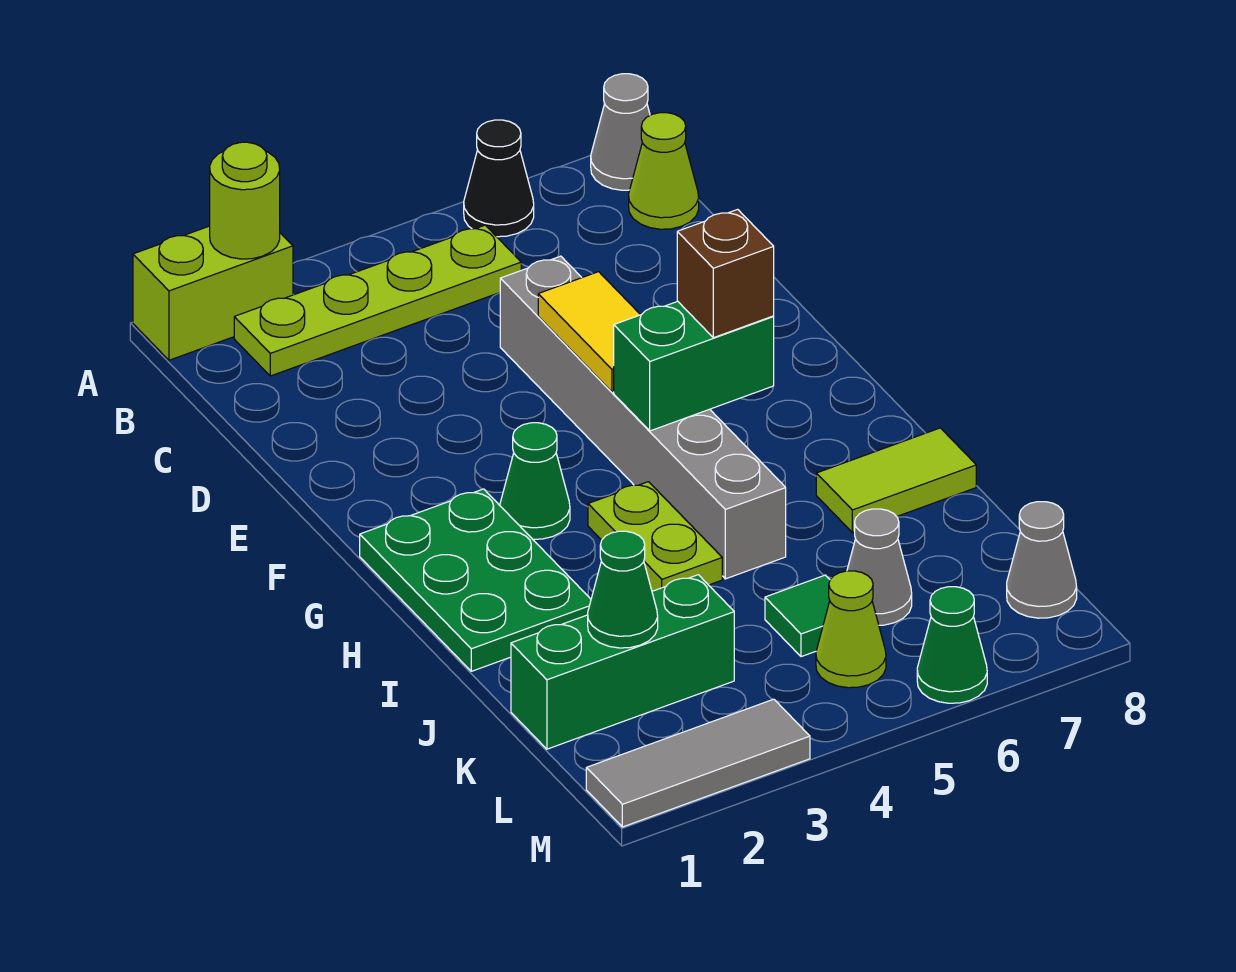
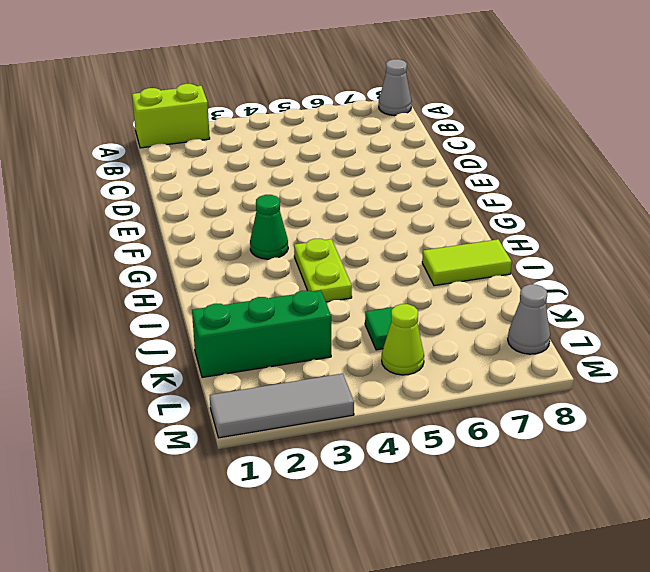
none -> black cone A6 level 1
none -> lime plate B2:B5 level 1
none -> lime cone B8 level 1

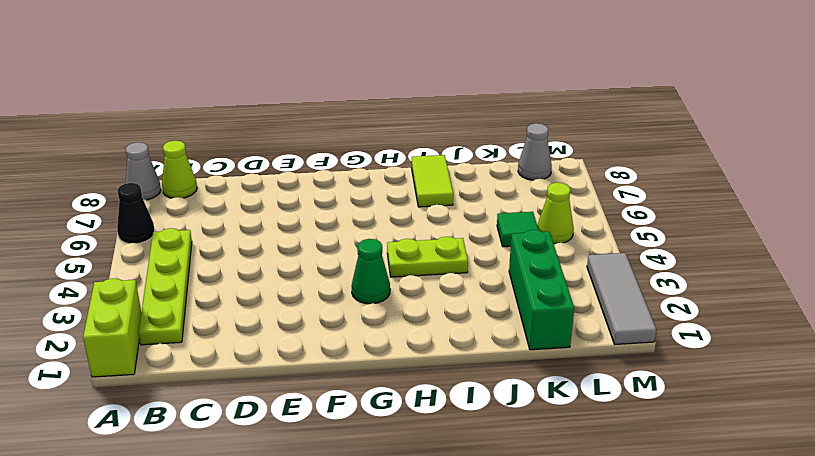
none -> grey brick D5:I5 level 1
none -> green plate G1:I2 level 1
none -> grey cone K6 level 1

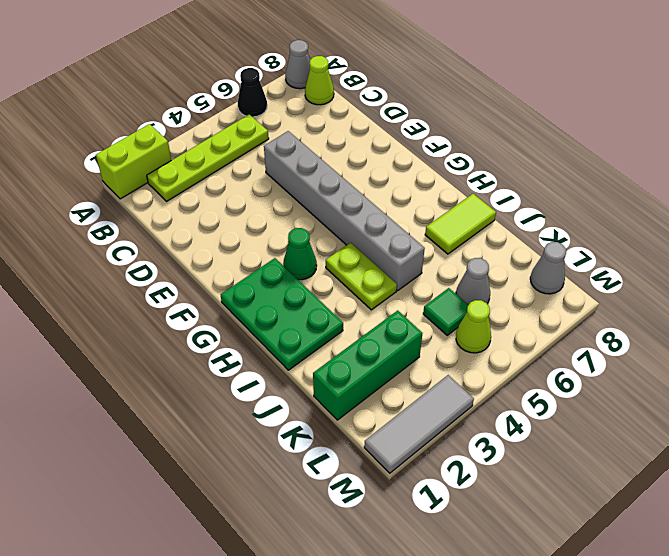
none -> green cone M6 level 1
none -> lime round brick A2 level 2
none -> yellow tile E5:F5 level 2

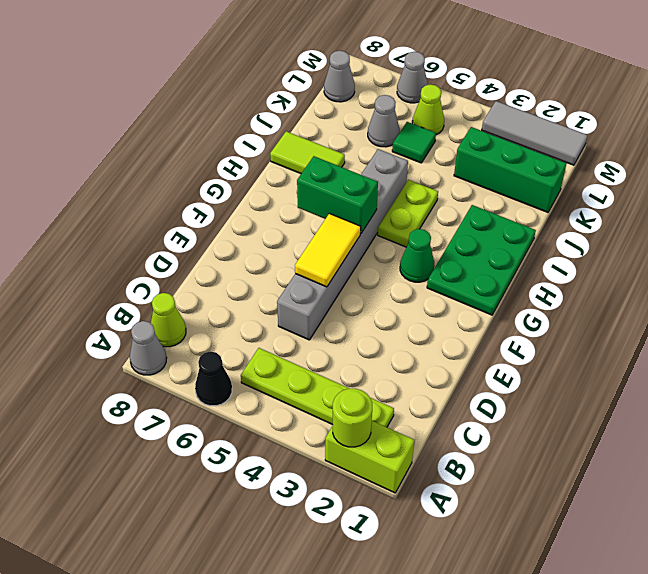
grey cone M6 level 1 -> green cone M6 level 1
none -> green cone K2 level 2
none -> brown brick G6 level 3

